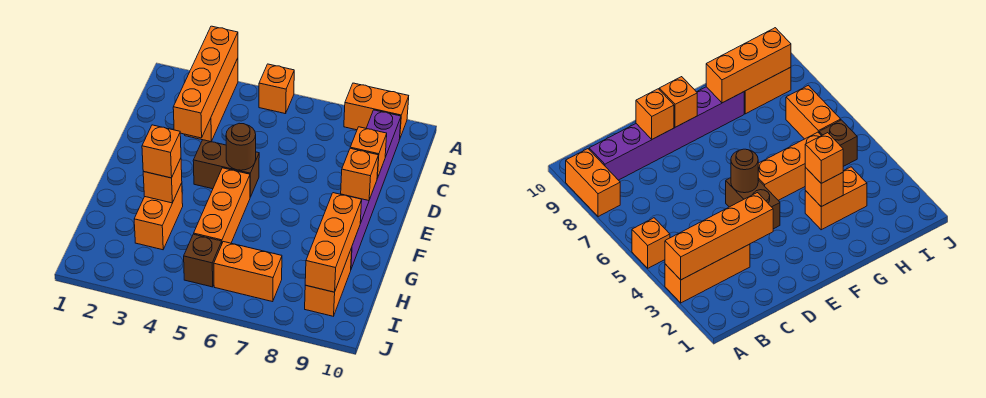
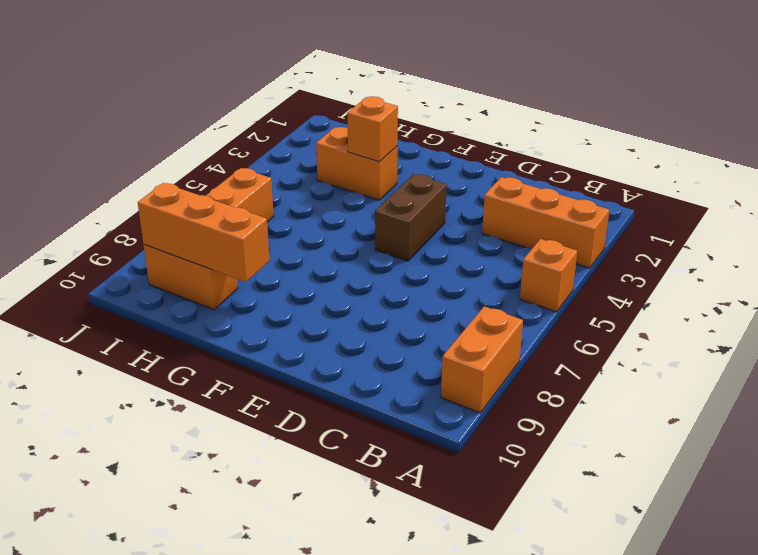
none -> purple brick B9:G9 level 1
none -> orange brick F5:H5 level 1
none -> brown brick I5 level 1

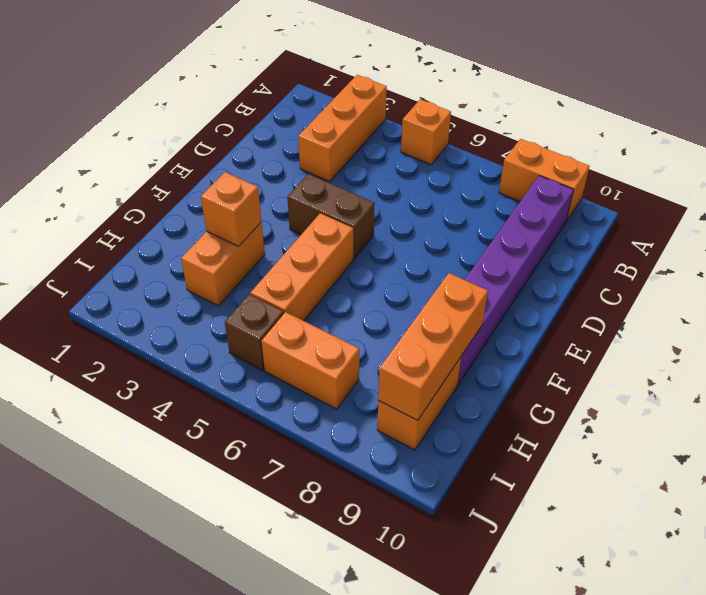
none -> orange brick A3:D3 level 2
none -> orange brick D9 level 2
none -> brown round brick E5 level 2

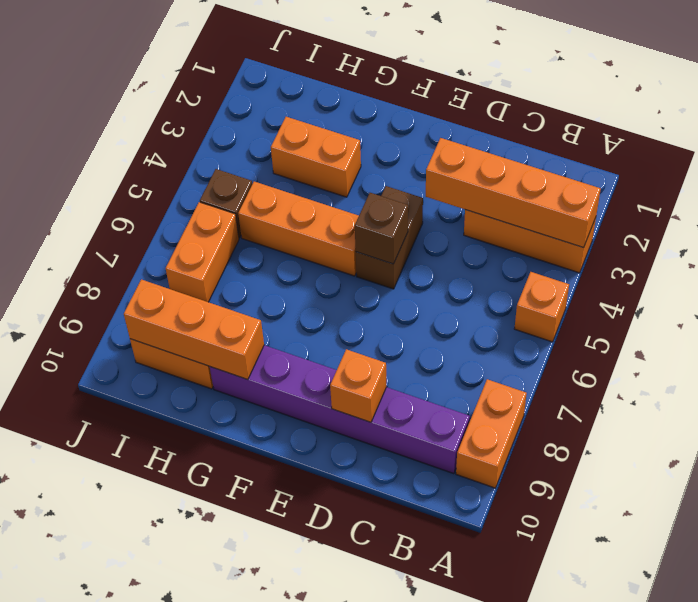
brown brick E5 level 2 -> brown round brick E5 level 2
none -> orange brick E9 level 2
none -> orange brick G3 level 2
none -> orange brick G3 level 3

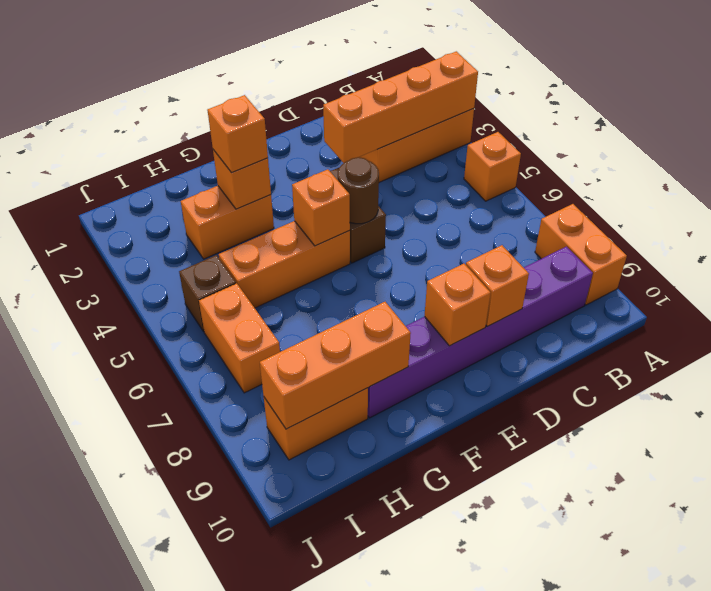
orange brick F5 level 2 -> none

